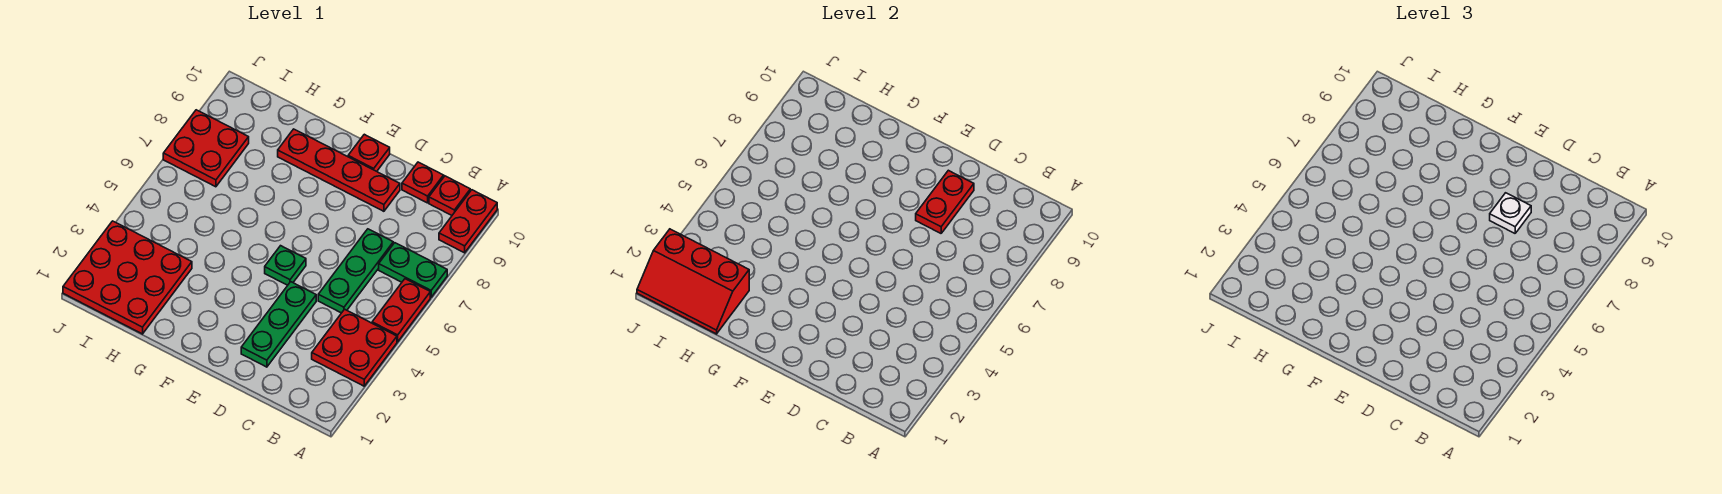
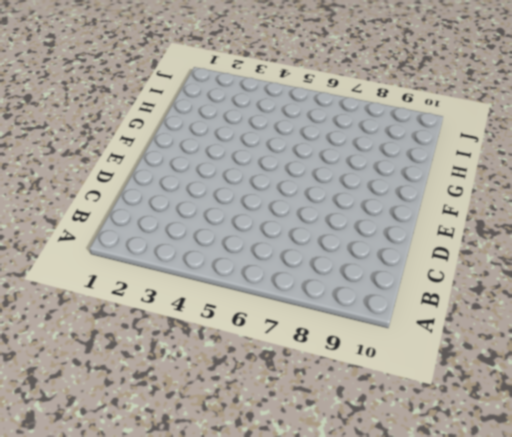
none -> red plate A3:B4 level 1
none -> red plate A5:A6 level 1
none -> green plate A7:B7 level 1

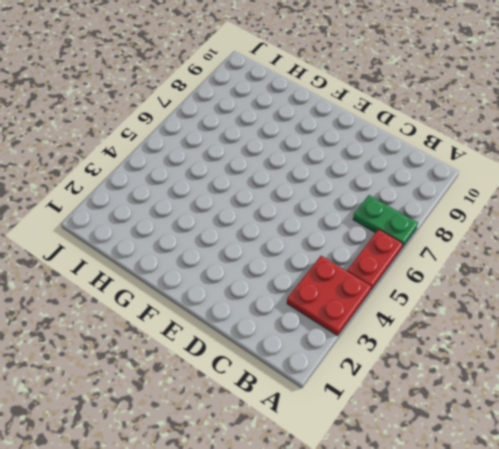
none -> red plate A9:A10 level 1
none -> red plate B10 level 1
none -> green plate C5:C7 level 1

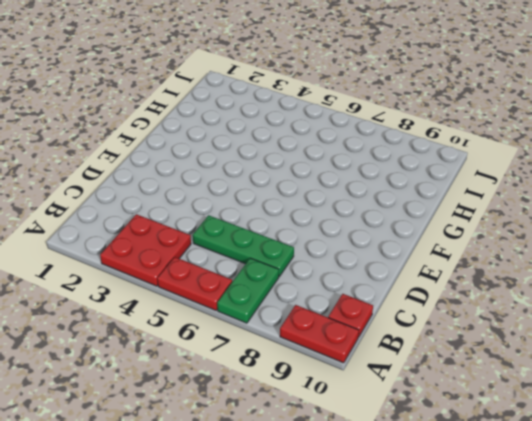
none -> red plate C10 level 1
none -> green plate D2:D4 level 1
none -> red plate D9:G9 level 1

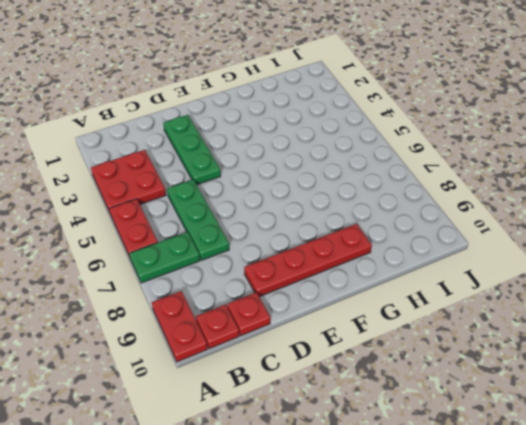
none -> green plate E5 level 1
none -> red plate E10 level 1
none -> red plate H1:J3 level 1

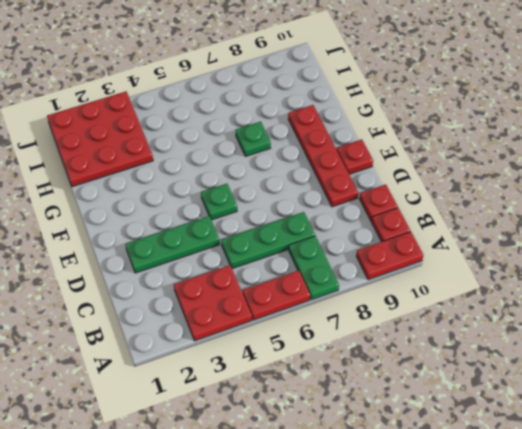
green plate G7 level 1 -> none
none -> red plate I7:J8 level 1
none -> red plate D8:D9 level 2
none -> red slope H1:J2 level 2 top 2

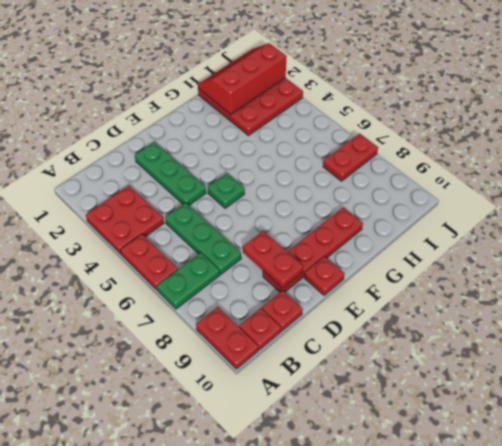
red plate I7:J7 level 1 -> red plate I7:J8 level 1
none -> white plate D8 level 3

